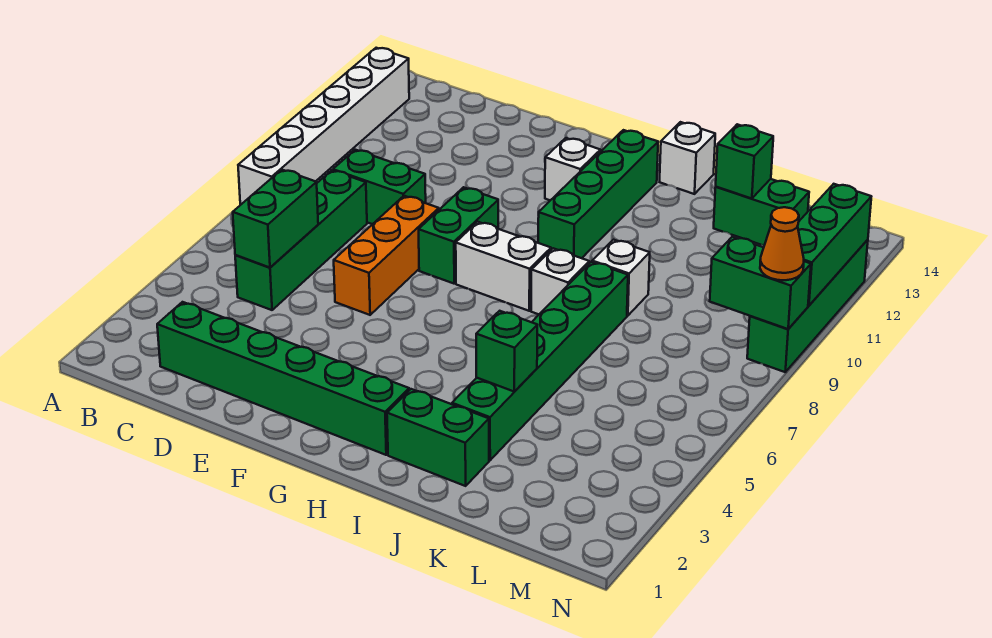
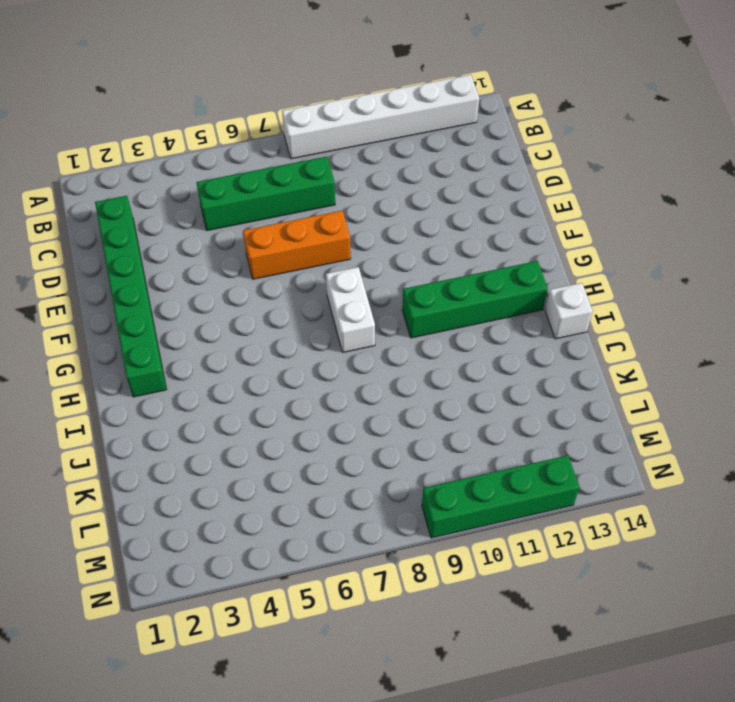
none -> green brick C9:D9 level 1
none -> green brick F8:F9 level 1
none -> white brick G12 level 1

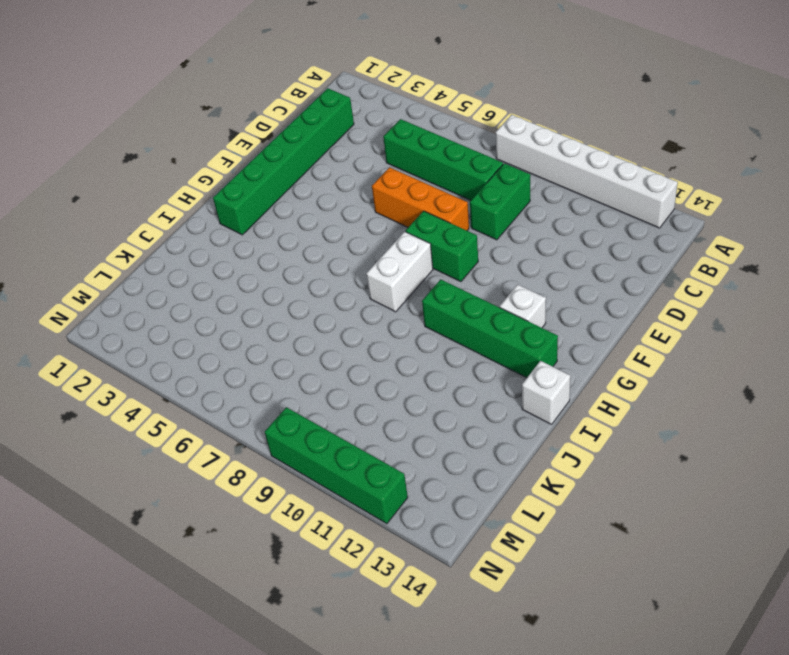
none -> green brick I2:J2 level 1
none -> white brick I8 level 1
none -> green brick J3:J8 level 1

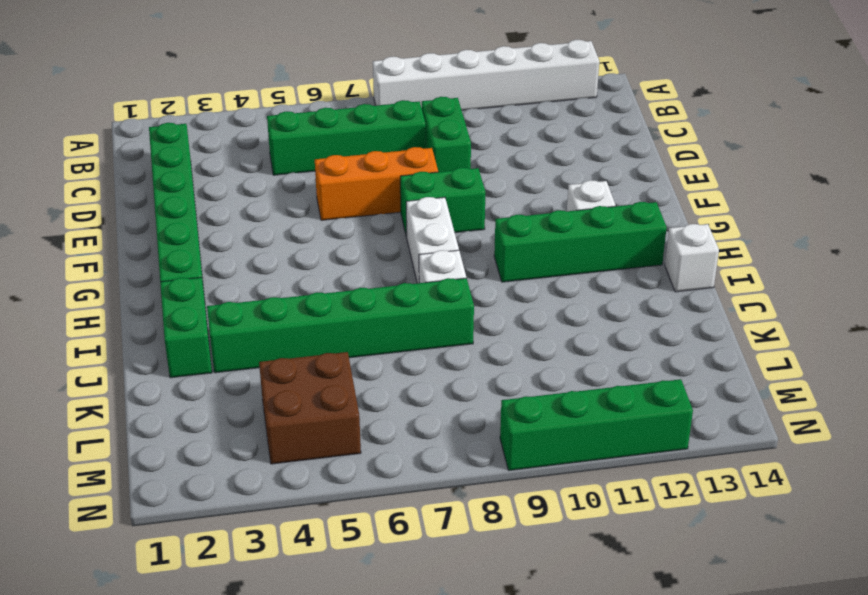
brown brick L4:M5 level 1 -> none
none -> white brick J9 level 1
none -> green brick K13:L13 level 1
none -> green brick C5:C6 level 2

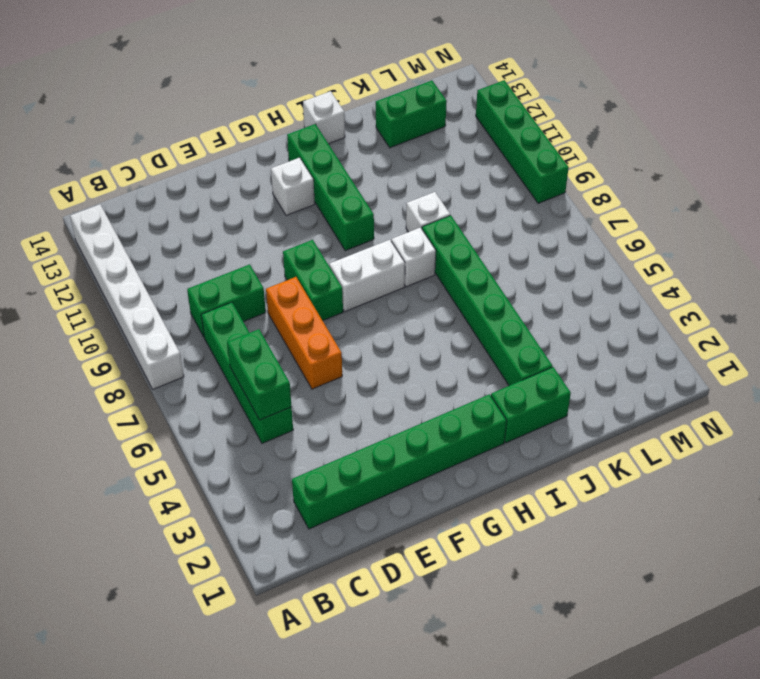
none -> green brick J4 level 2
none -> green brick K13 level 2
none -> green brick M9:N9 level 2

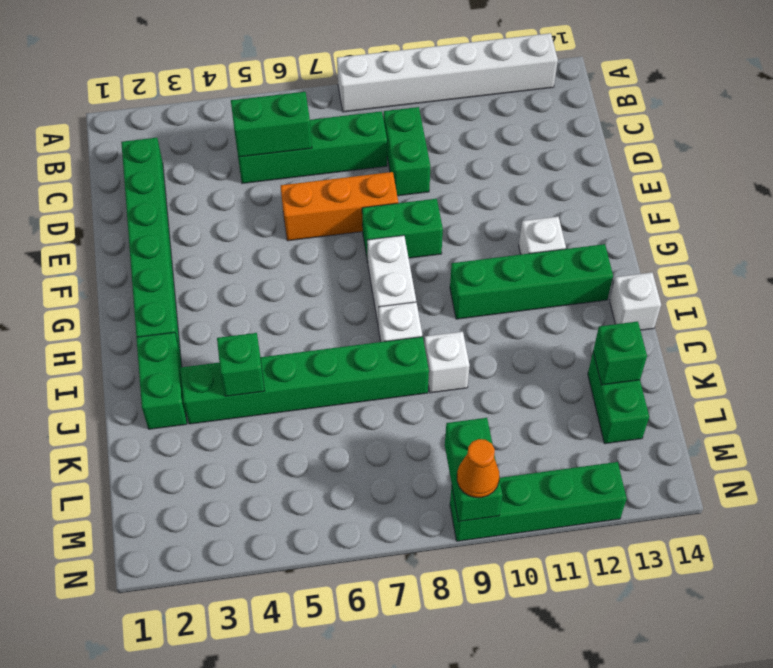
none -> green brick N10:N12 level 2

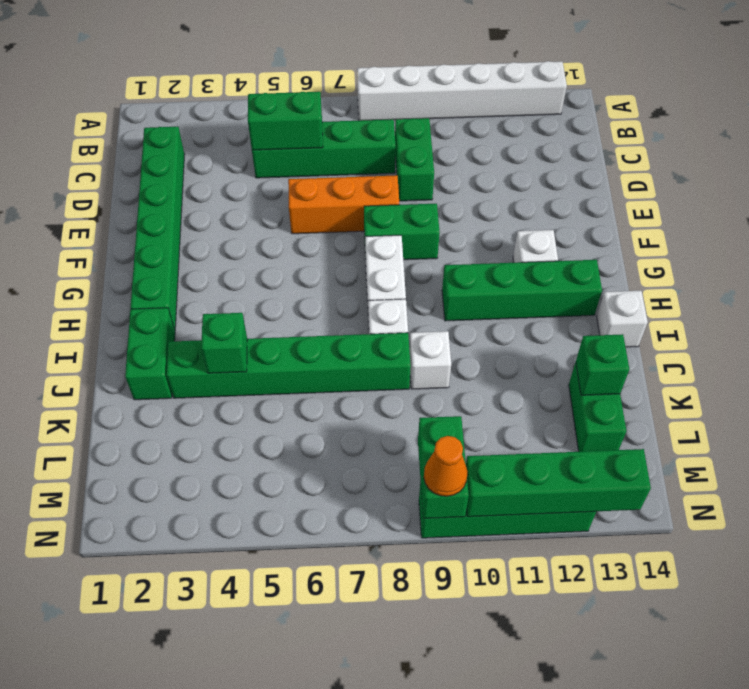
green brick N10:N13 level 2 -> green brick N10:N12 level 2

